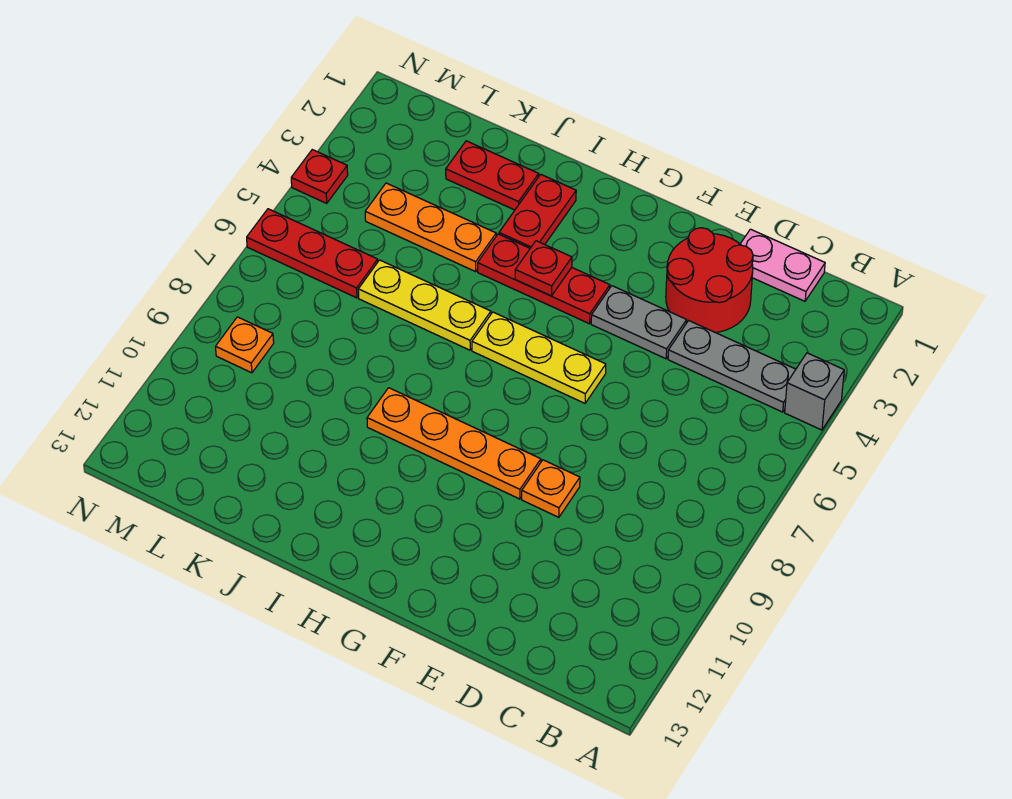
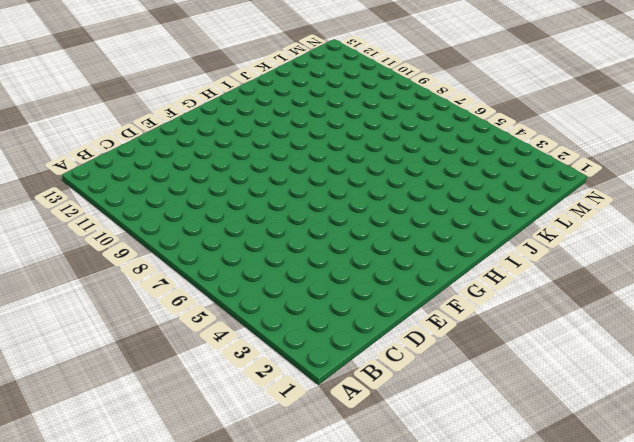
none -> grey brick A4 level 1
none -> grey plate B4:D4 level 1
none -> pink plate C1:D1 level 1

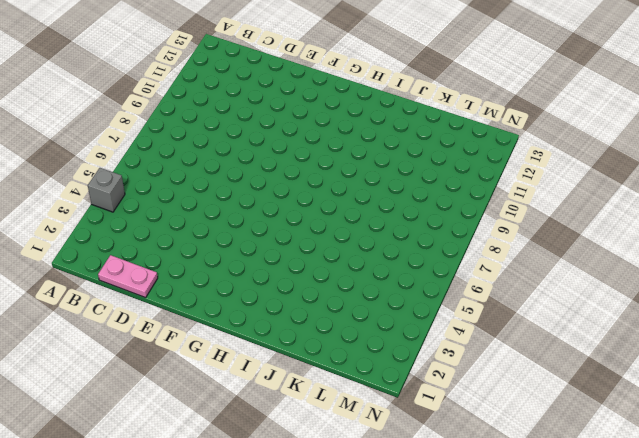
none -> grey plate B4:D4 level 1
none -> red round brick D2:E3 level 1
none -> grey plate E4:F4 level 1

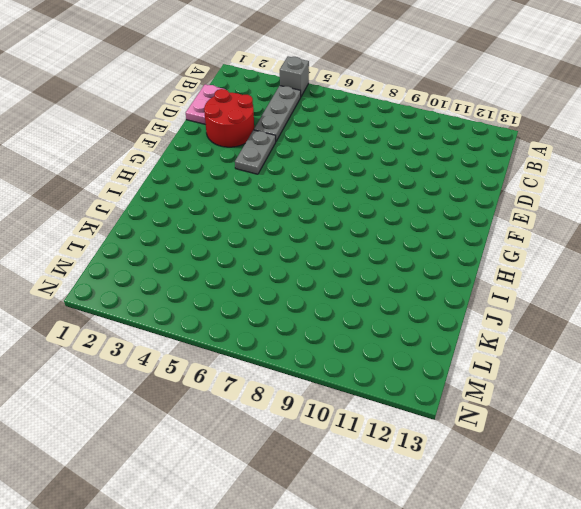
none -> orange plate E9 level 1
none -> yellow plate F6:H6 level 1
none -> orange plate F9:I9 level 1

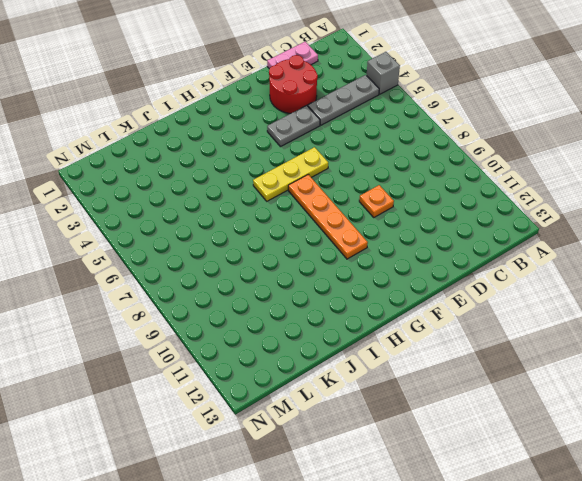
orange plate G7:G10 level 1 -> orange plate F9:I9 level 1
none -> red plate G4:I4 level 1
none -> red plate I2:I3 level 1
none -> yellow plate I6:K6 level 1

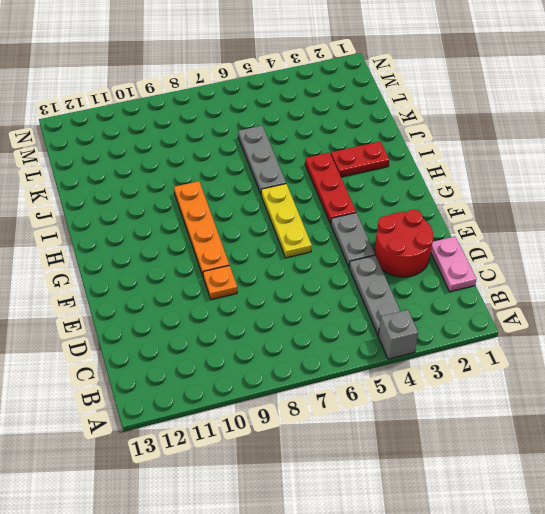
grey plate I6:K6 level 1 -> yellow plate I6:K6 level 1
none -> red plate J2:K2 level 1
none -> orange plate J4:L4 level 1
none -> red plate L6:N6 level 1

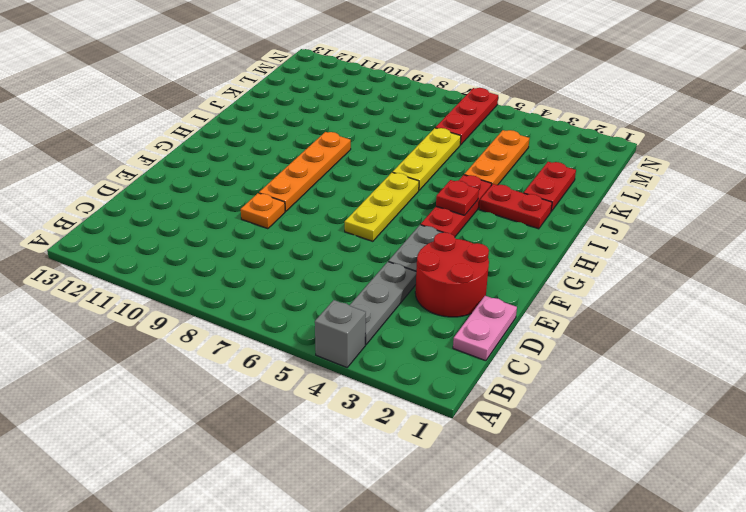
none -> orange plate M9 level 1
none -> red plate N4 level 1

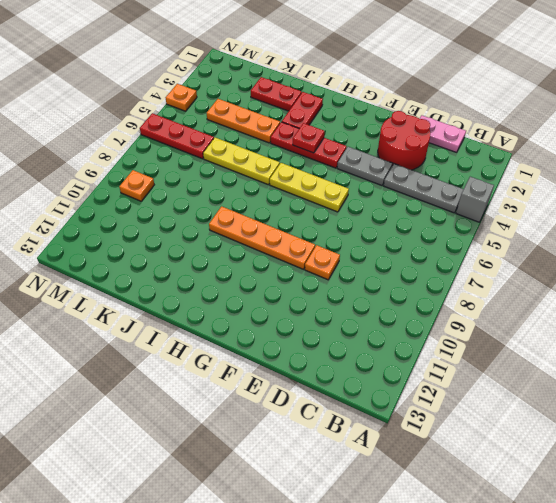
orange plate N4 level 1 -> red plate N4 level 1

